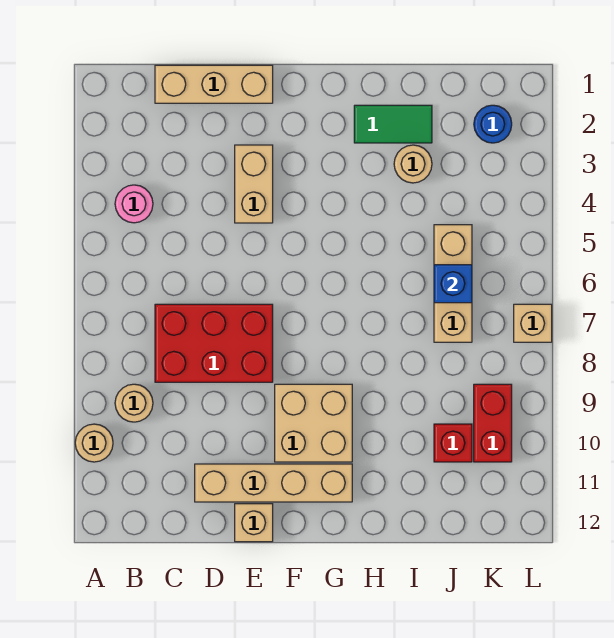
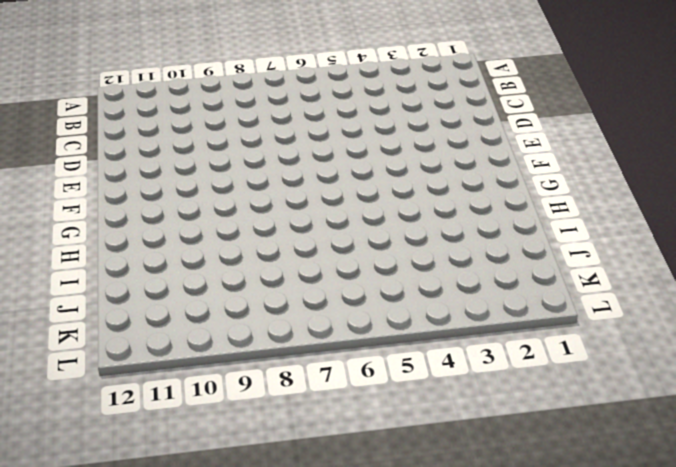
none -> tan round brick A10 level 1
none -> pink round brick B4 level 1
none -> tan round brick B9 level 1

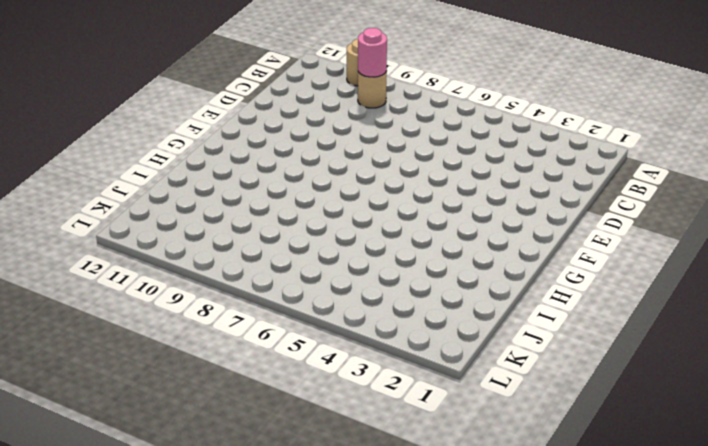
pink round brick B9 level 2 -> pink round brick B4 level 1
none -> tan brick C1:E1 level 1
none -> red brick C7:E8 level 1
none -> tan brick D11:G11 level 1

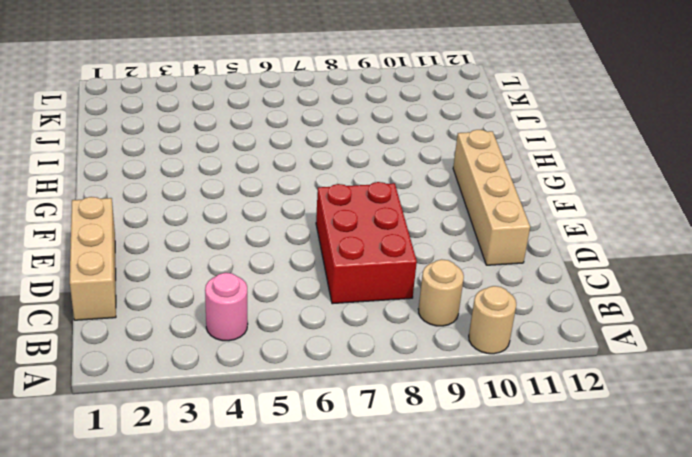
none -> tan brick E3:E4 level 1
none -> tan brick E12 level 1
none -> tan brick F9:G10 level 1

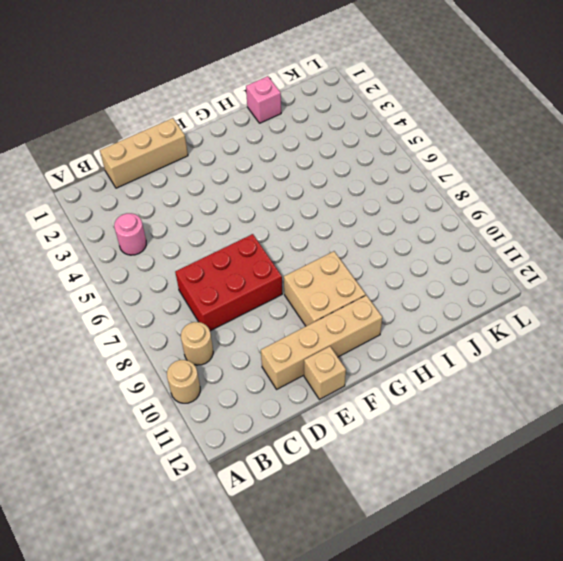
pink brick I1 level 1 -> none
none -> tan brick E3:E4 level 1
none -> green tile H2:I2 level 1
none -> tan round brick I3 level 1

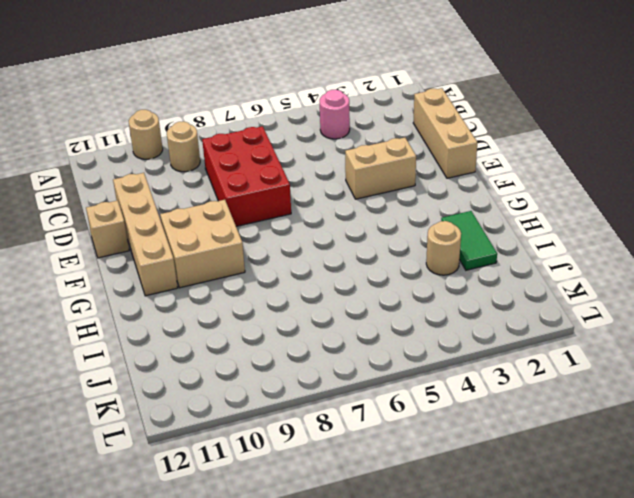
none -> tan brick J5:J7 level 1
none -> red brick J10 level 1
none -> blue round brick K2 level 1

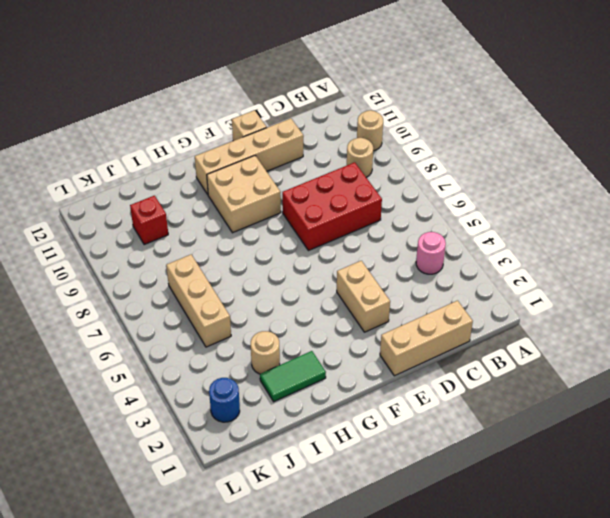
none -> red brick K9:K10 level 1
none -> tan brick L7 level 1
none -> blue brick J6 level 2

